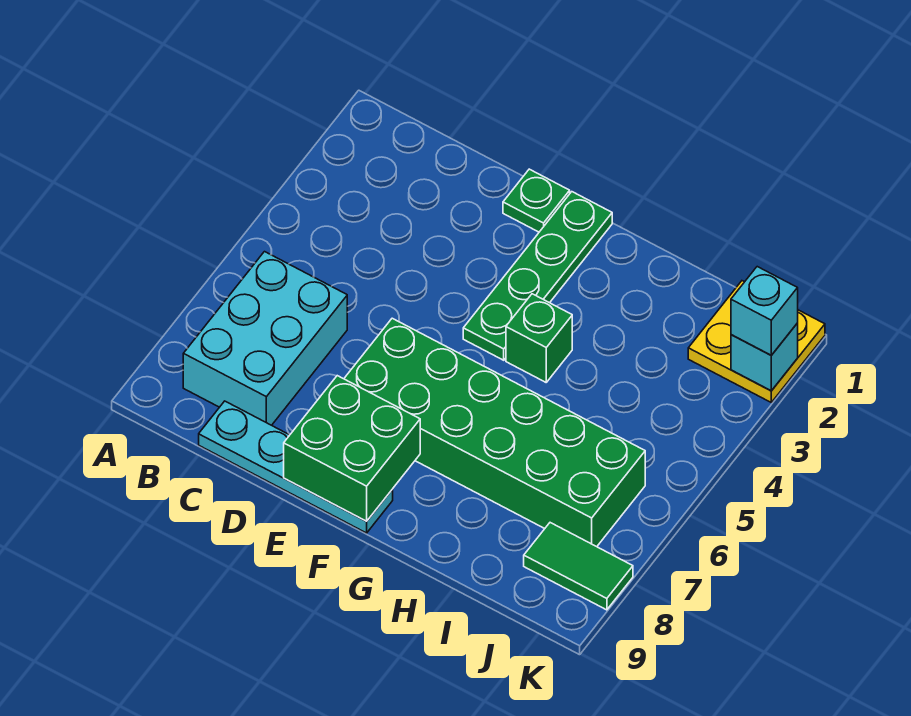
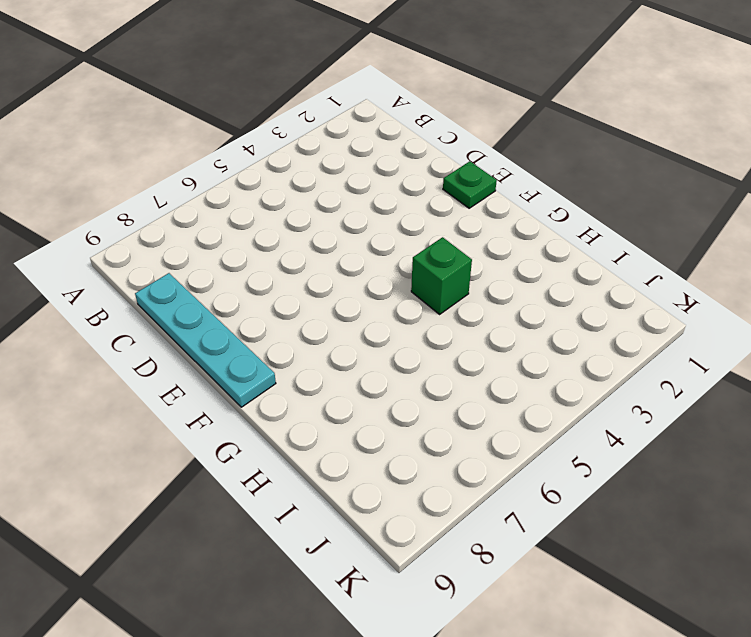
none -> cyan brick B6:C8 level 1
none -> green brick E6:J7 level 1

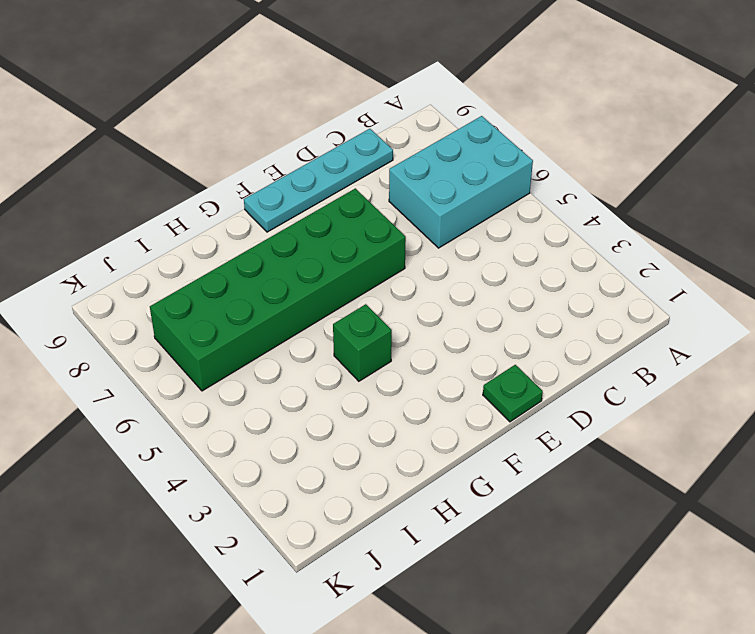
cyan brick A6:C7 level 1 -> cyan brick B6:C8 level 1
none -> green plate F1:F4 level 1
none -> yellow plate J1:K2 level 1

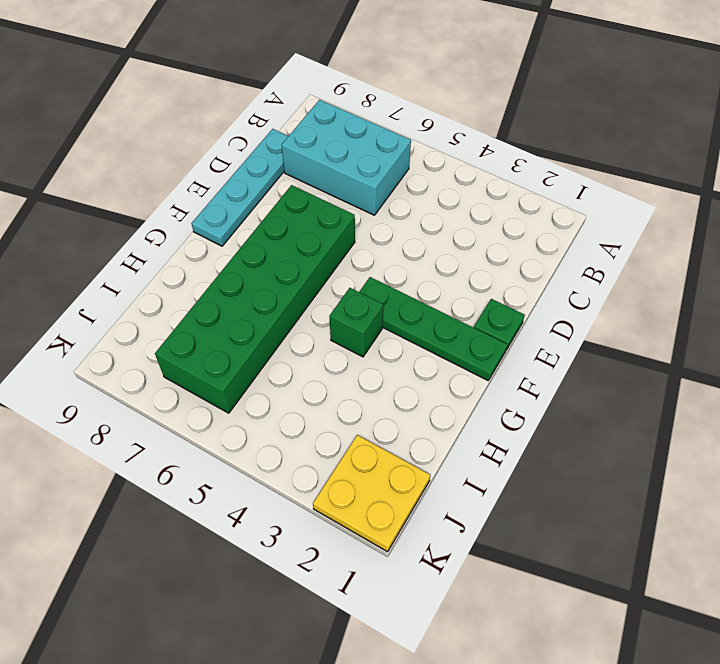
none -> green tile J8:K8 level 1
none -> green brick E8:F9 level 2

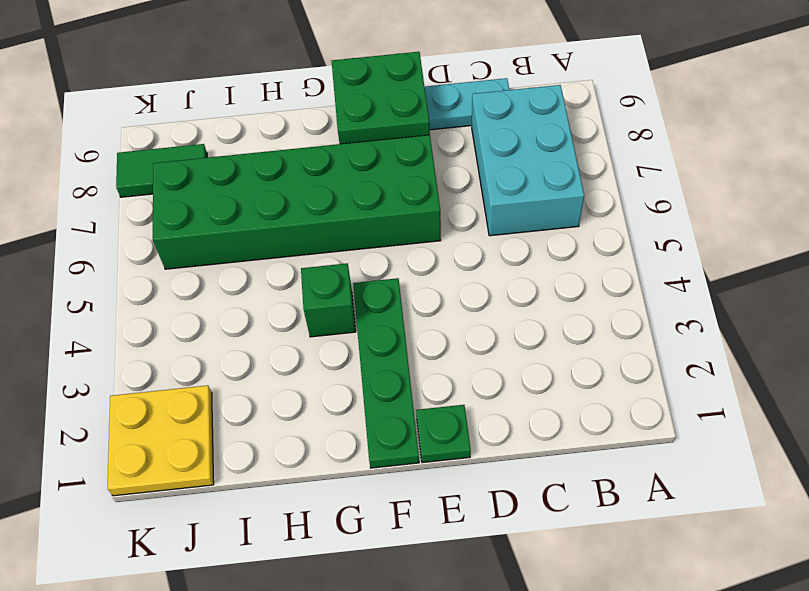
none -> cyan brick K2 level 2
none -> cyan brick K2 level 3

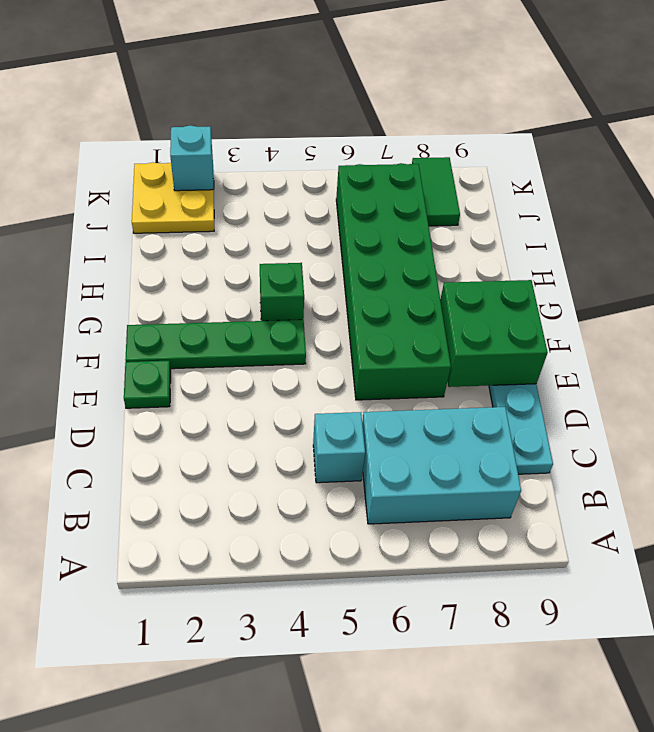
cyan brick C5 level 1 -> cyan brick K2 level 3

